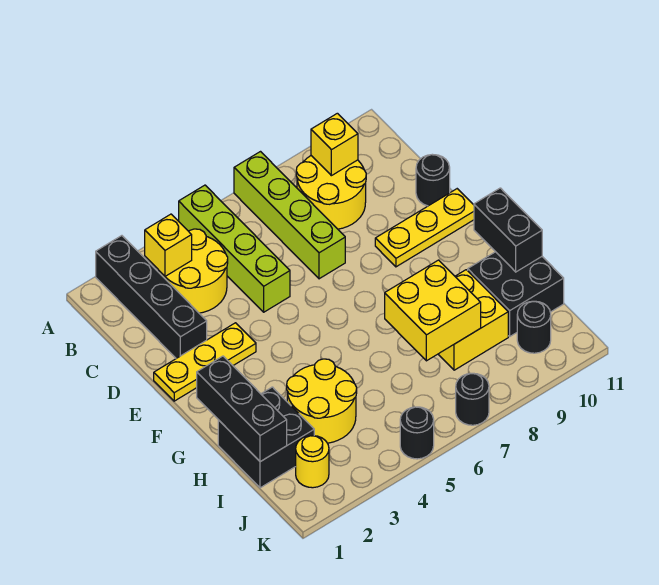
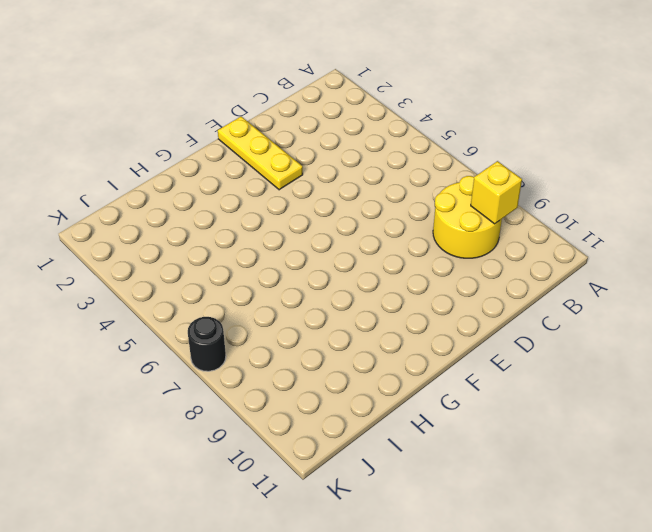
none -> black brick A2:D2 level 1
none -> lime brick A5:D5 level 1
none -> lime brick A7:D7 level 1

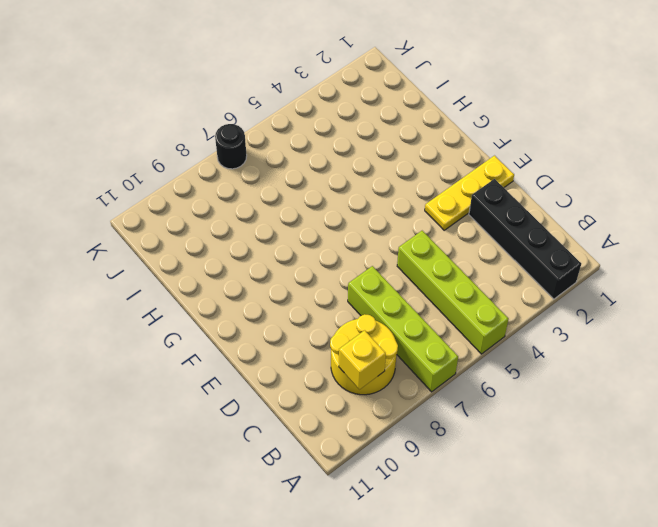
none -> yellow round brick B3:C4 level 1
none -> black round brick D11 level 1
none -> yellow plate E9:E11 level 1

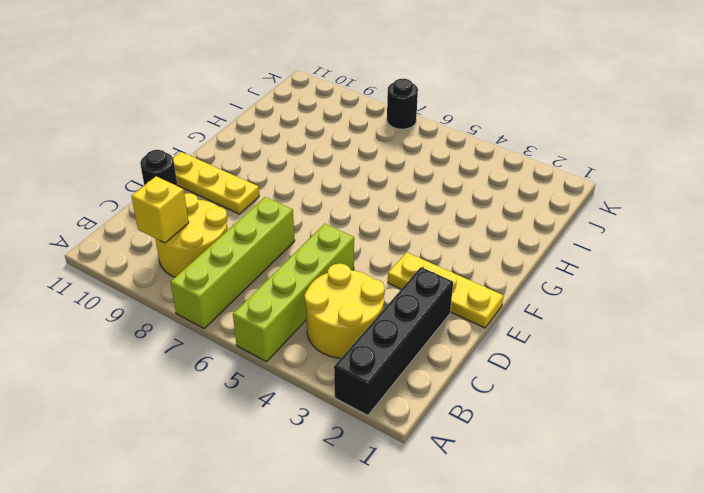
none -> black brick H1:I2 level 1
none -> yellow round brick H3:I4 level 1
none -> yellow brick H8:I9 level 1

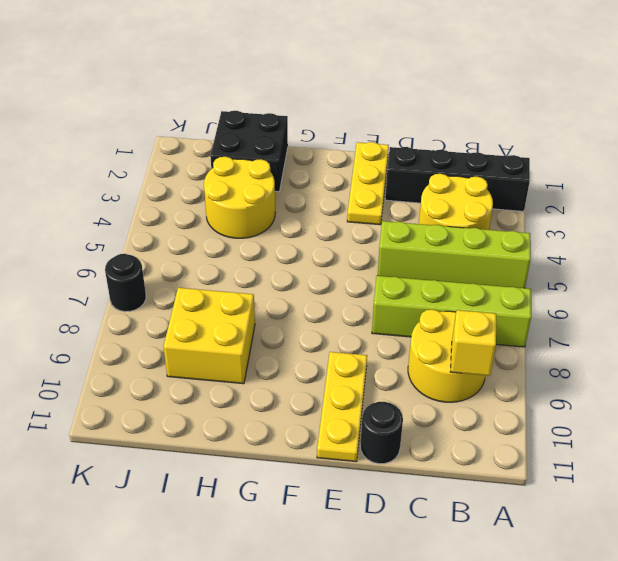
none -> black brick H10:I11 level 1
none -> yellow round brick J2 level 1
none -> black round brick J10 level 1

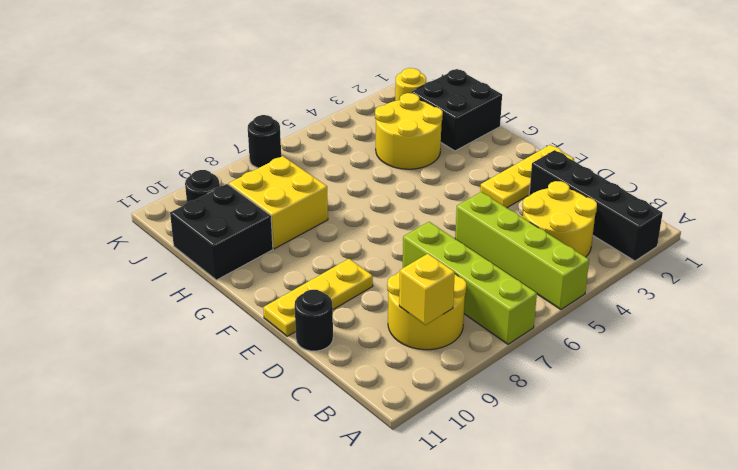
none -> black round brick K5 level 1
none -> yellow brick B3 level 2
none -> black brick G1:I1 level 2

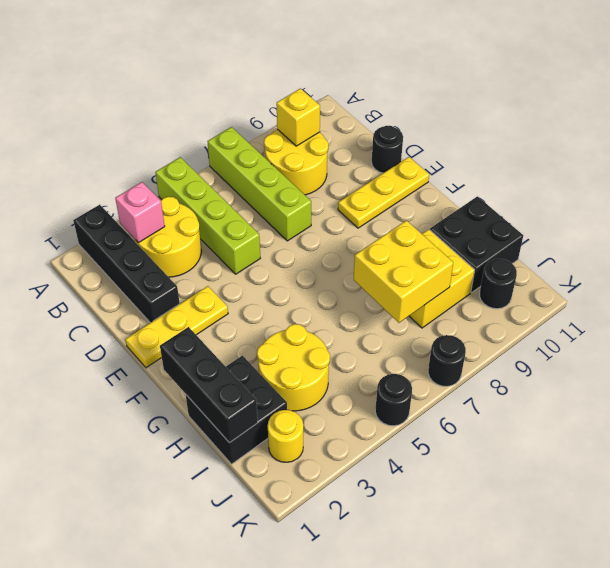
pink brick B3 level 2 -> yellow brick B3 level 2
none -> black brick G11:H11 level 2

